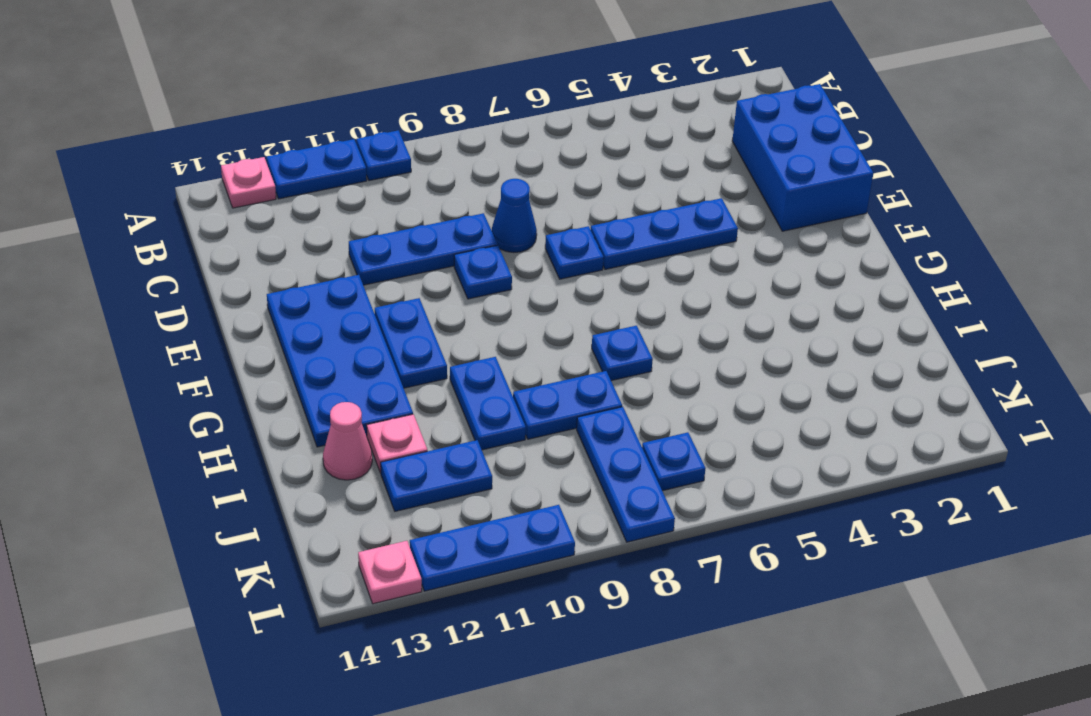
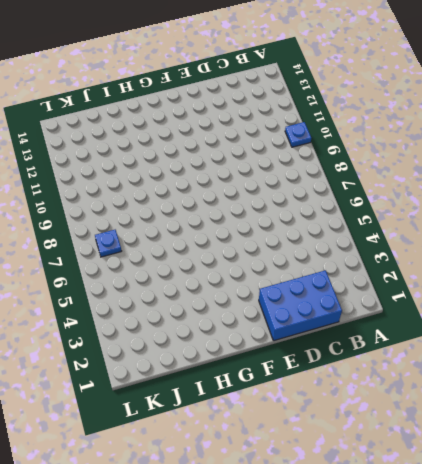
none -> blue plate A11:A12 level 1
none -> pink plate A13 level 1
none -> blue cone D8 level 1

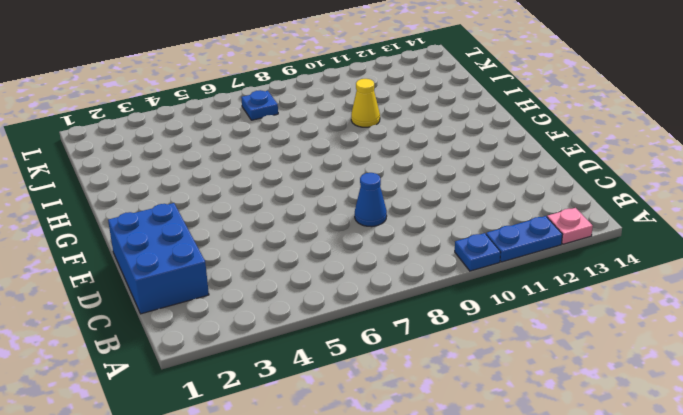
yellow cone I10 level 1 -> blue plate H10:I10 level 1
none -> blue plate D9:D11 level 1
none -> blue plate E4:E6 level 1
none -> blue plate E7 level 1

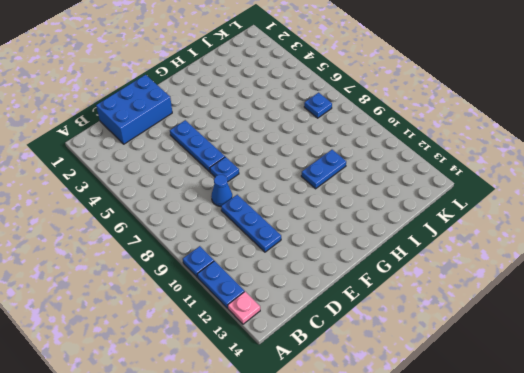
none -> blue plate E9 level 1
none -> blue plate E12:H13 level 1
none -> blue plate F11:G11 level 1

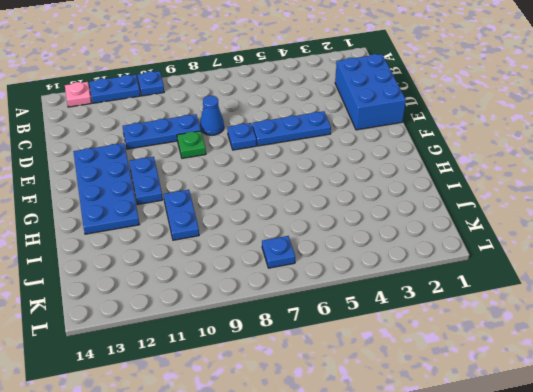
green plate E9 level 1 -> blue plate E9 level 1
none -> blue plate H7 level 1
none -> blue plate I8:I9 level 1
none -> pink plate I12 level 1

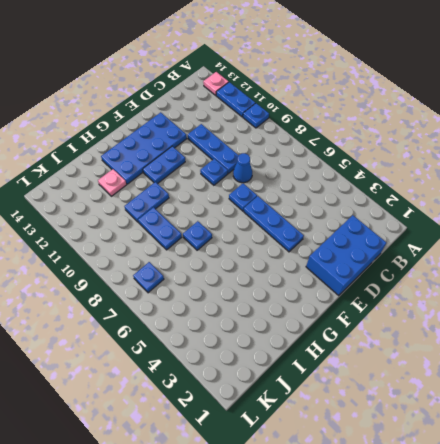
none -> pink cone I13 level 1
none -> blue plate J8:L8 level 1
none -> blue plate J11:J12 level 1

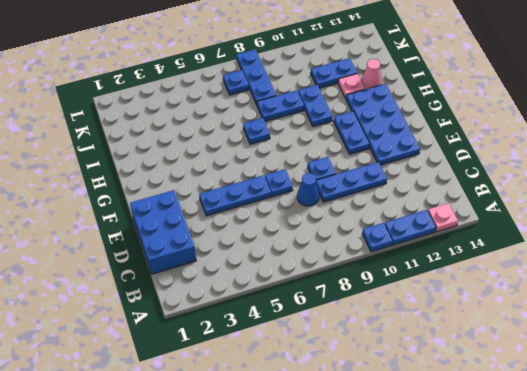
none -> blue plate L10:L12 level 1
none -> pink plate L13 level 1

